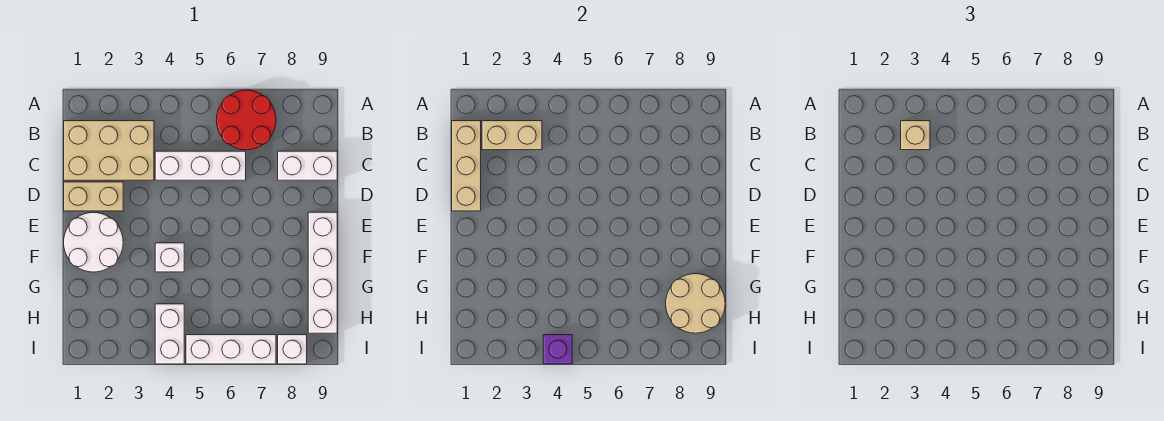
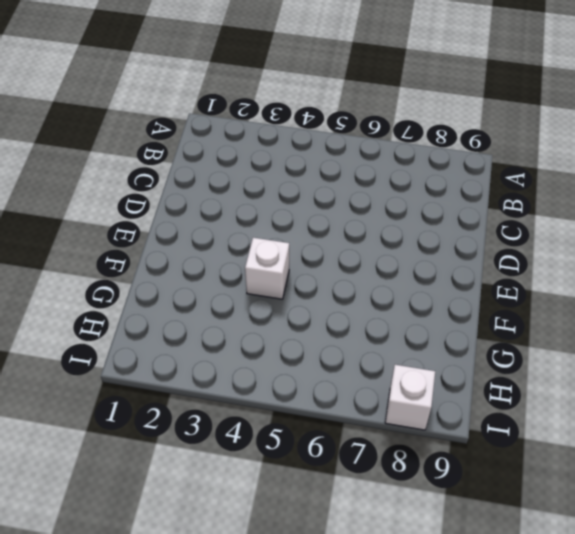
none -> red round brick A6:B7 level 1
none -> tan brick B1:C3 level 1
none -> white brick C4:C6 level 1

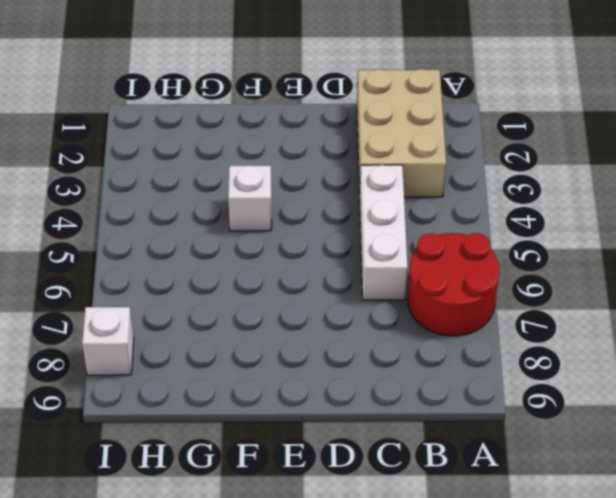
none -> white brick C8:C9 level 1
none -> tan brick D1:D2 level 1
none -> white round brick E1:F2 level 1

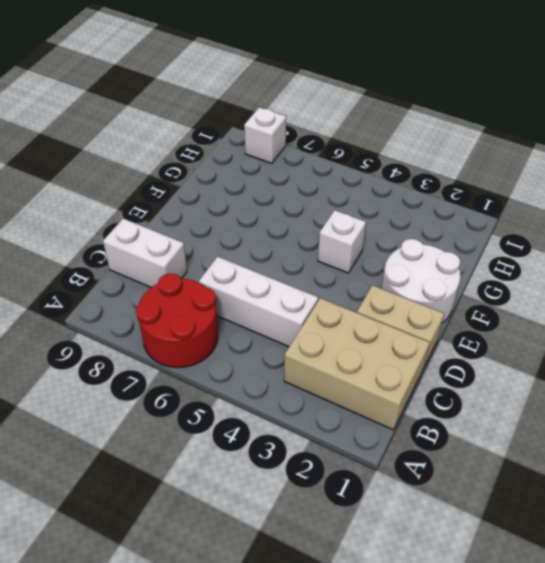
none -> white brick E9:H9 level 1
none -> white brick H4:I4 level 1
none -> white brick I5:I7 level 1

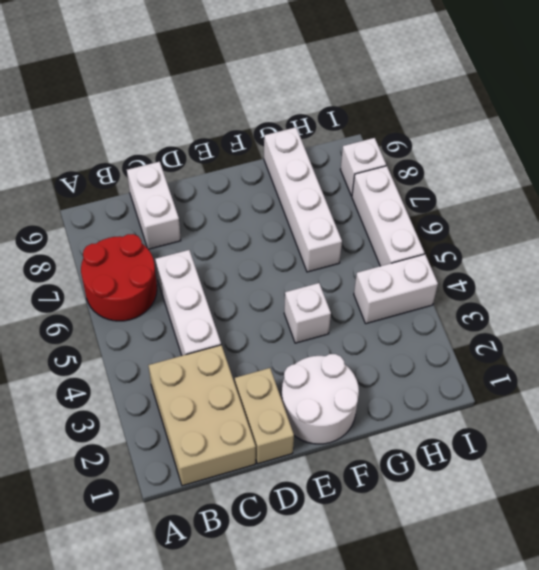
white brick G6:G9 level 1 -> white brick E9:H9 level 1
none -> tan brick B1:D1 level 2
none -> tan brick B2:B3 level 2
none -> tan round brick G8:H9 level 2

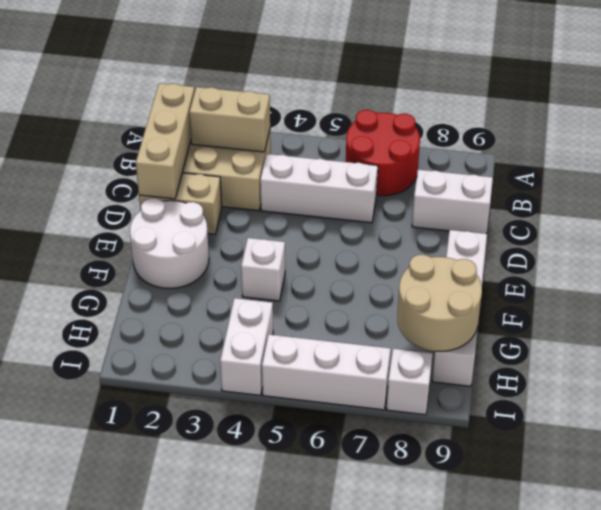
none -> purple brick I4 level 2
none -> tan brick B3 level 3

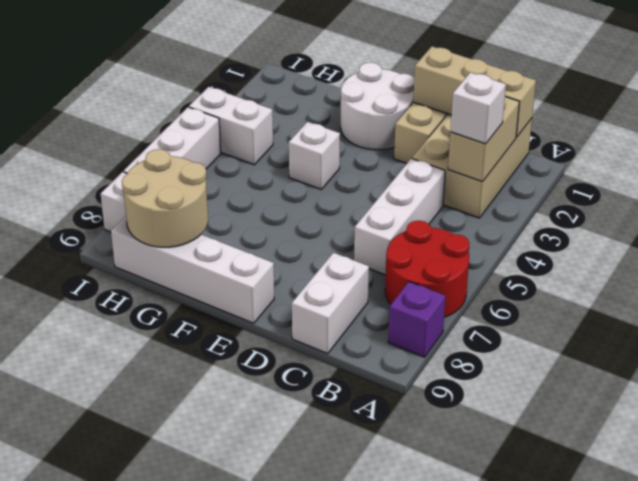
purple brick A8 level 1 -> purple brick I4 level 2
white brick B3 level 3 -> tan brick B3 level 3

